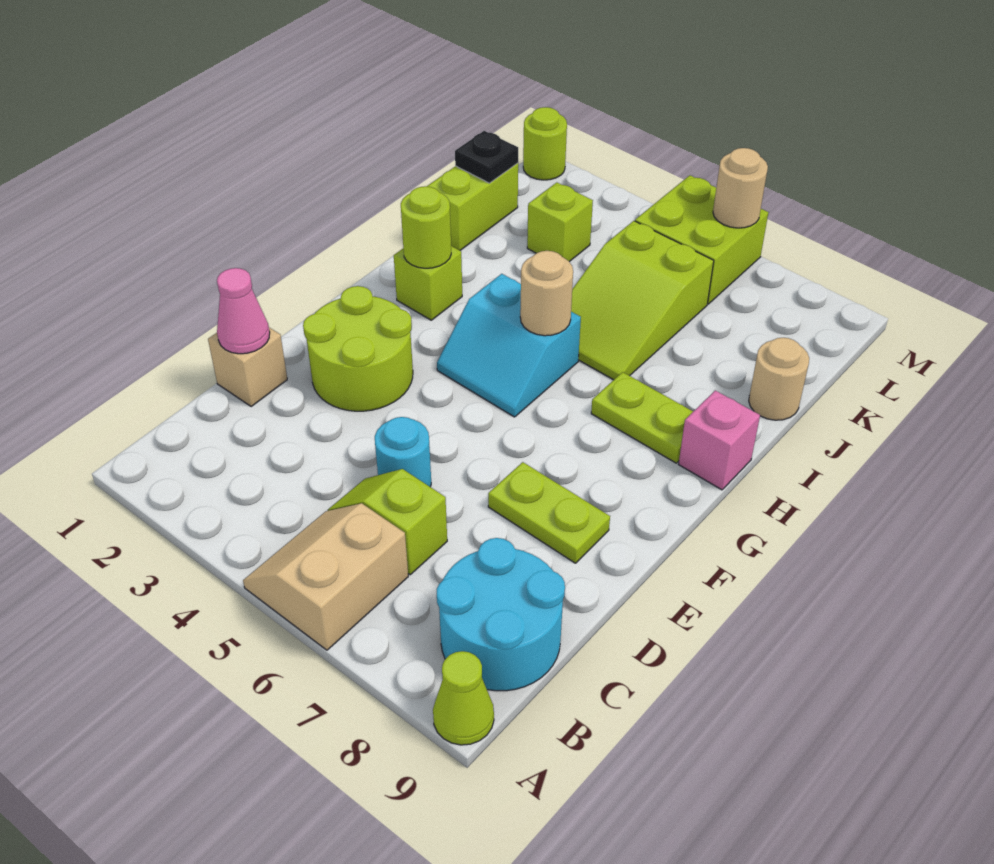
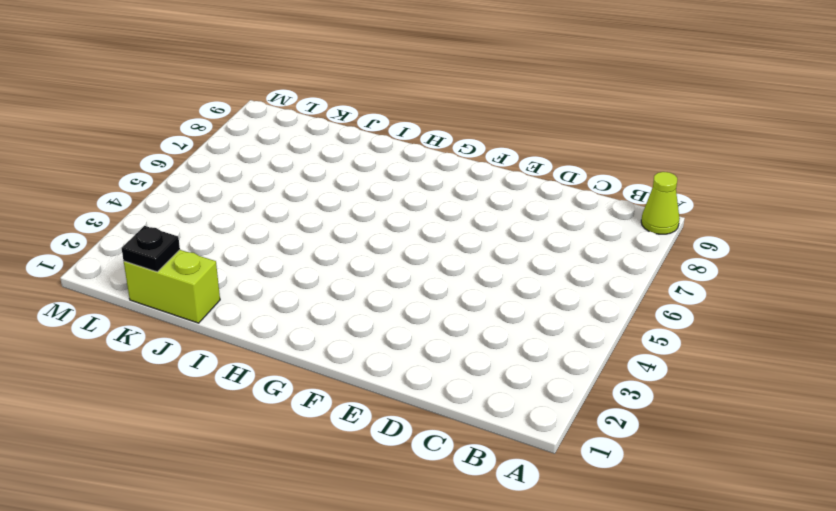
none -> tan slope A5:B6 level 1 top 6
none -> cyan round brick B8:C9 level 1
none -> lime slope C5:C6 level 1 top 6

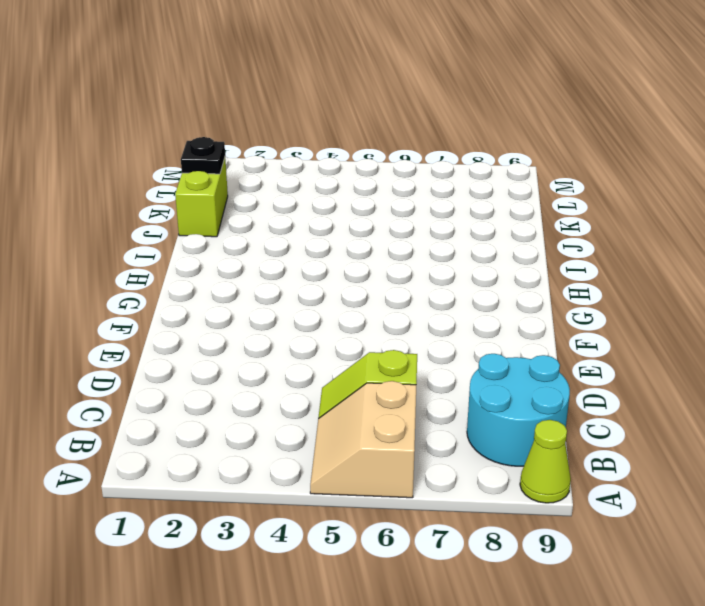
none -> tan brick D1 level 1
none -> cyan round brick D5 level 1
none -> lime round brick E2:F3 level 1

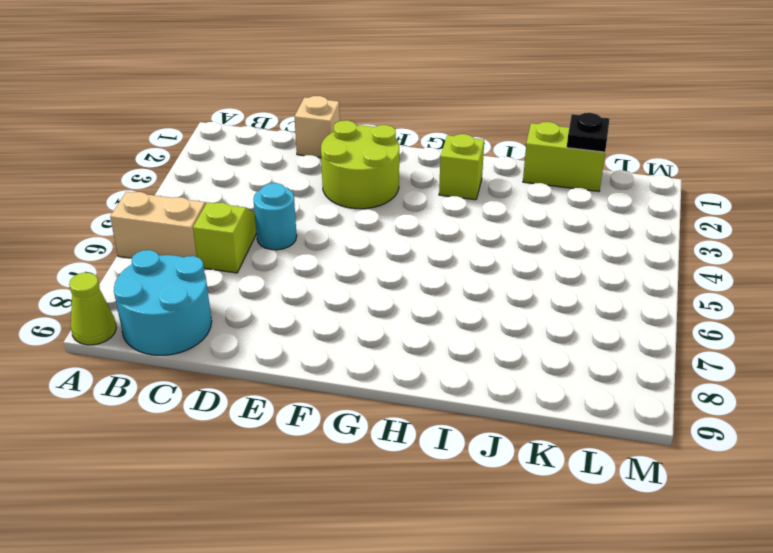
none -> lime plate E7:E8 level 1
none -> cyan slope G4:H5 level 1 top H
none -> lime plate H7:H8 level 1

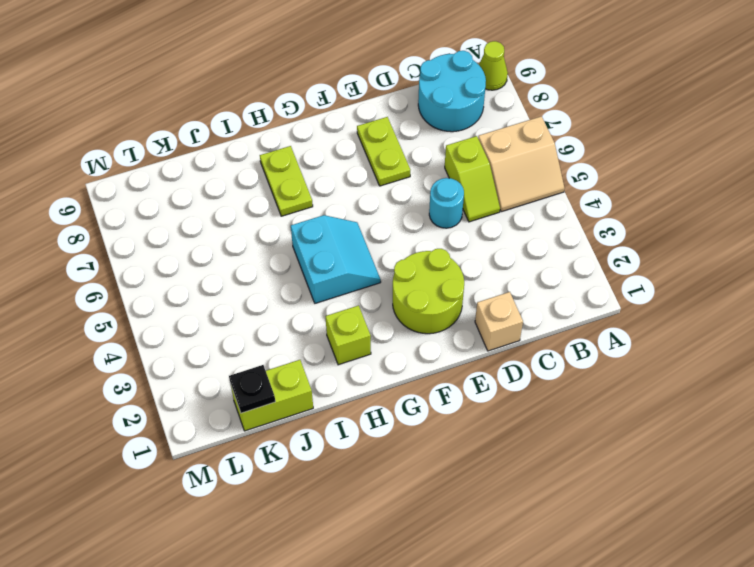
none -> pink brick H9 level 1
none -> lime slope I5:K6 level 1 top K
none -> tan round brick J9 level 1

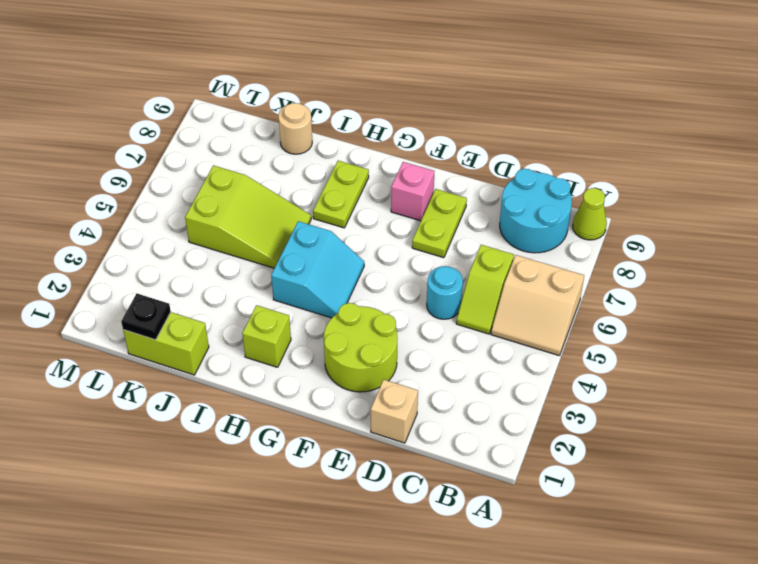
pink brick F8 level 1 -> pink brick H9 level 1
none -> lime brick K3 level 1
none -> lime brick L5:M6 level 1
none -> lime round brick M1 level 1

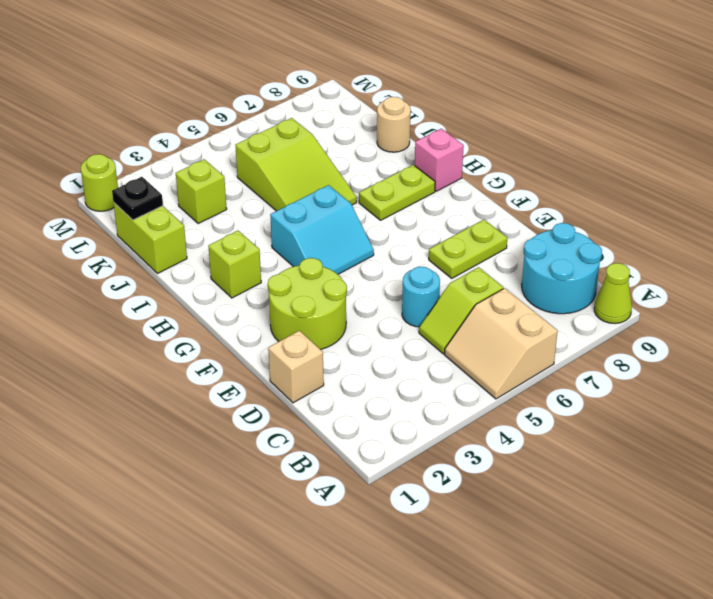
none -> lime brick L5:M6 level 1
none -> pink cone D1 level 2
none -> lime round brick H2 level 2

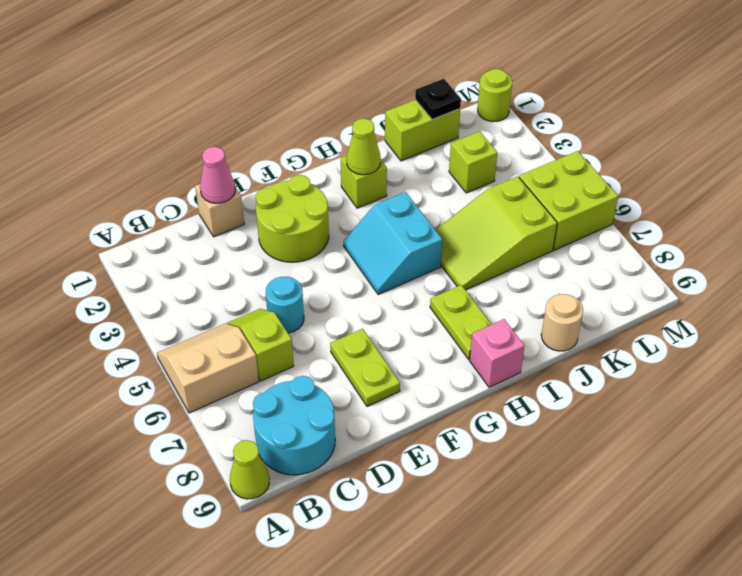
lime cone H2 level 2 -> lime round brick H2 level 2
none -> tan round brick H5 level 2
none -> tan round brick M6 level 2

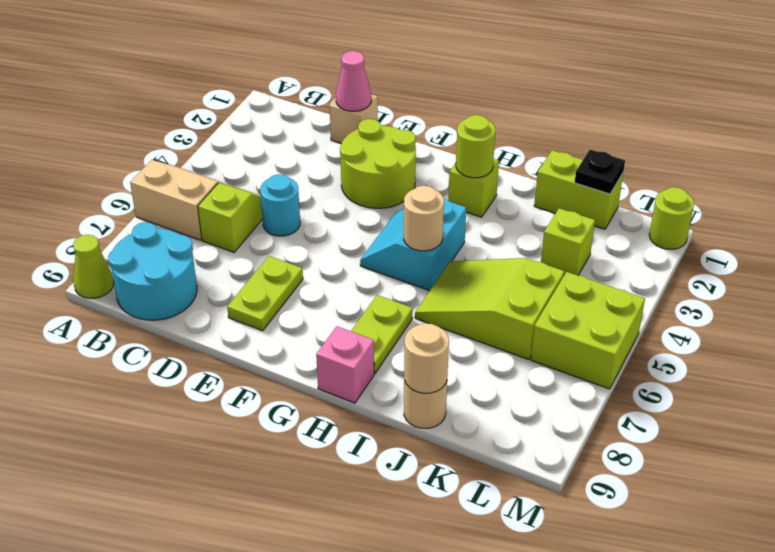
tan round brick J9 level 2 -> tan round brick M6 level 2

